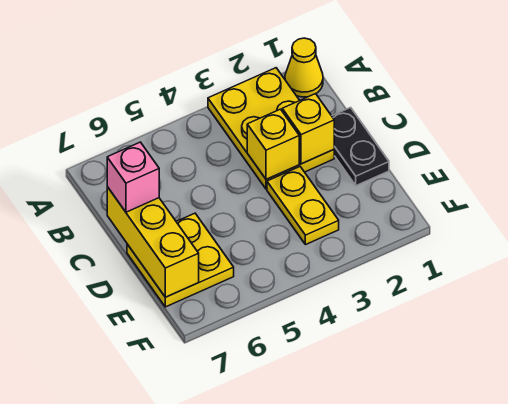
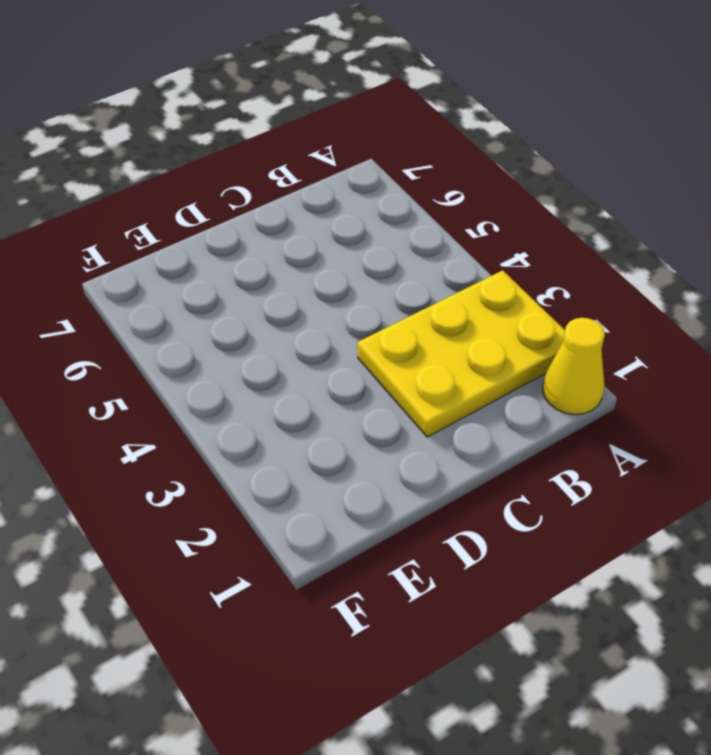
none -> black plate C1:D1 level 1
none -> yellow plate D3:E3 level 1

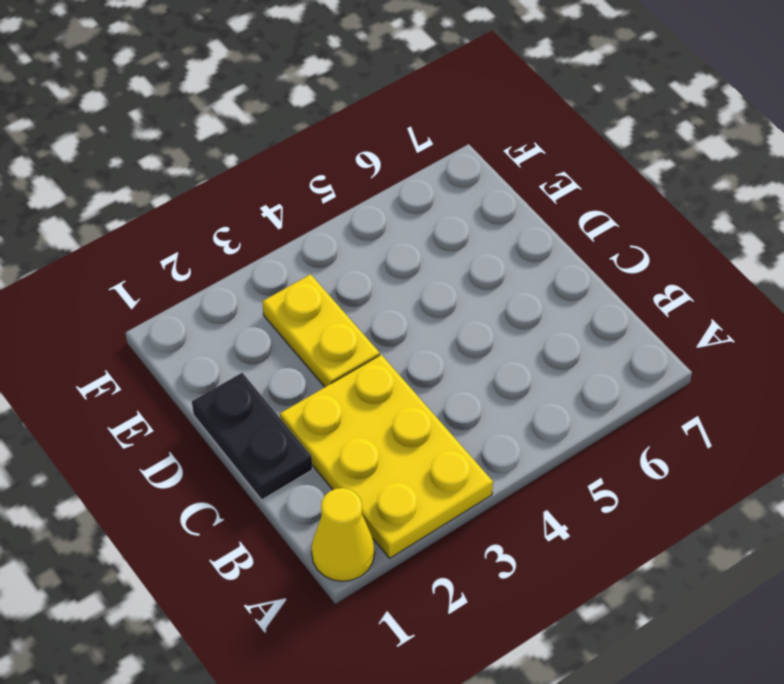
none -> yellow plate D6:E7 level 1
none -> yellow brick C2 level 2

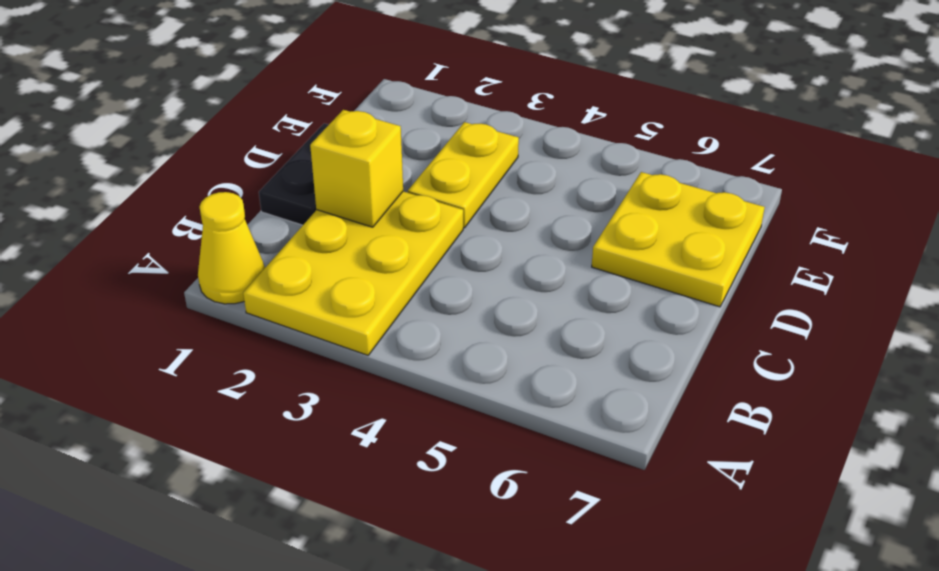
none -> yellow brick C3 level 2
none -> yellow brick C7:E7 level 2

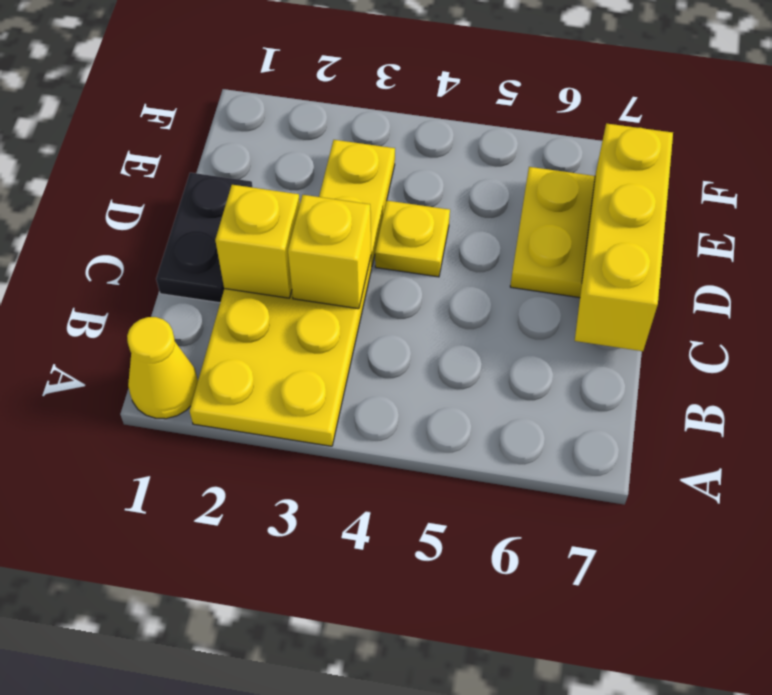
yellow plate D4 level 1 -> none
none -> pink brick C7 level 3

